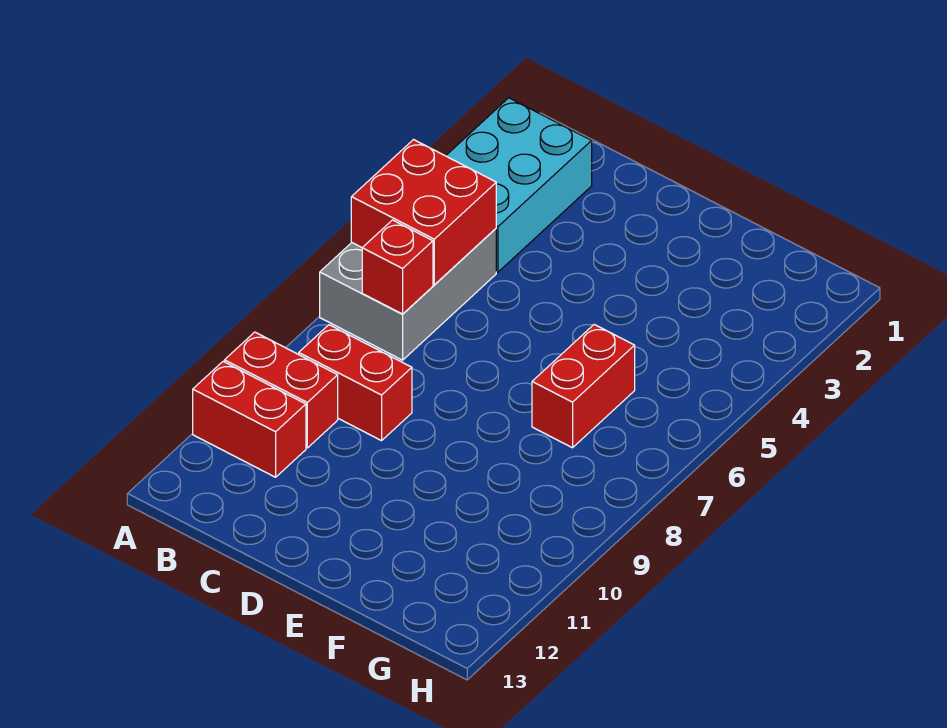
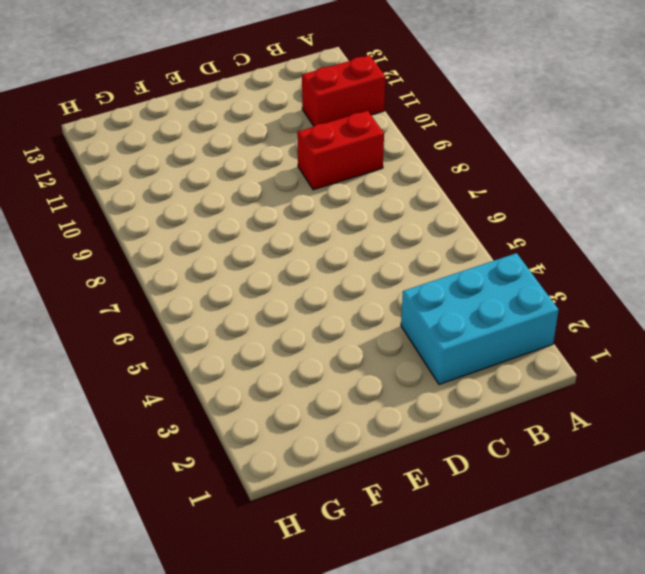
cyan brick A2:C3 level 1 -> cyan brick A2:B4 level 1
none -> grey brick A5:B7 level 1
none -> red brick A10:B10 level 1

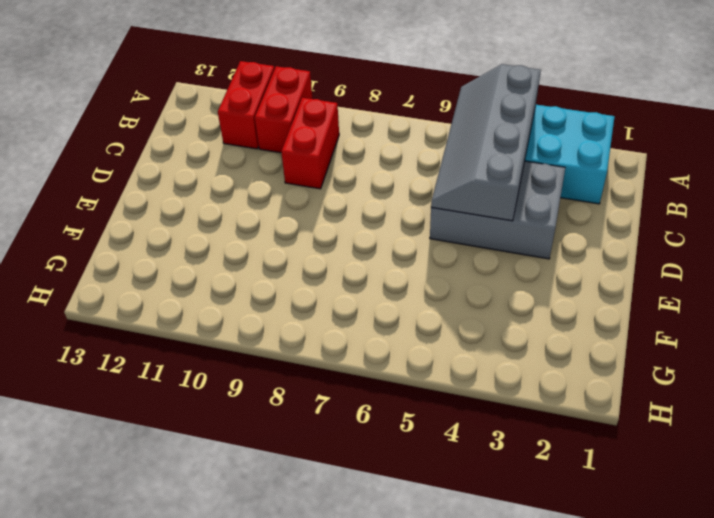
grey slope A4:D5 level 2 top 4 -> red brick A5:B6 level 2
grey brick C3:D5 level 1 -> grey brick A5:B7 level 1
none -> red brick F6:F7 level 1
none -> red brick B7 level 2

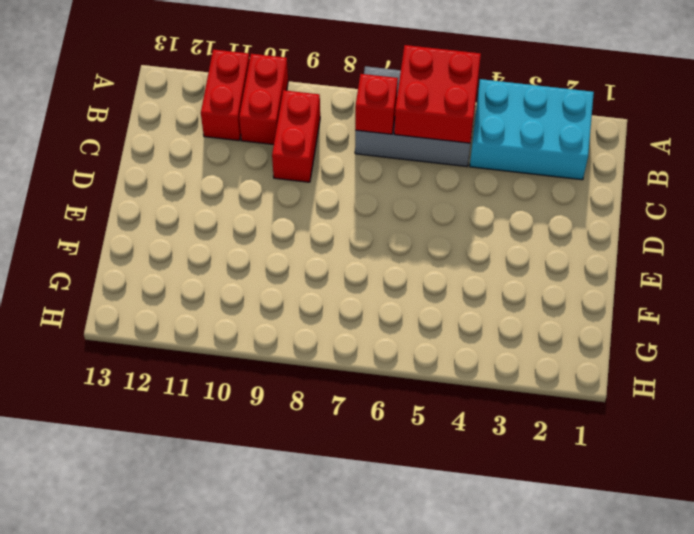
none -> red brick F6:F7 level 1

